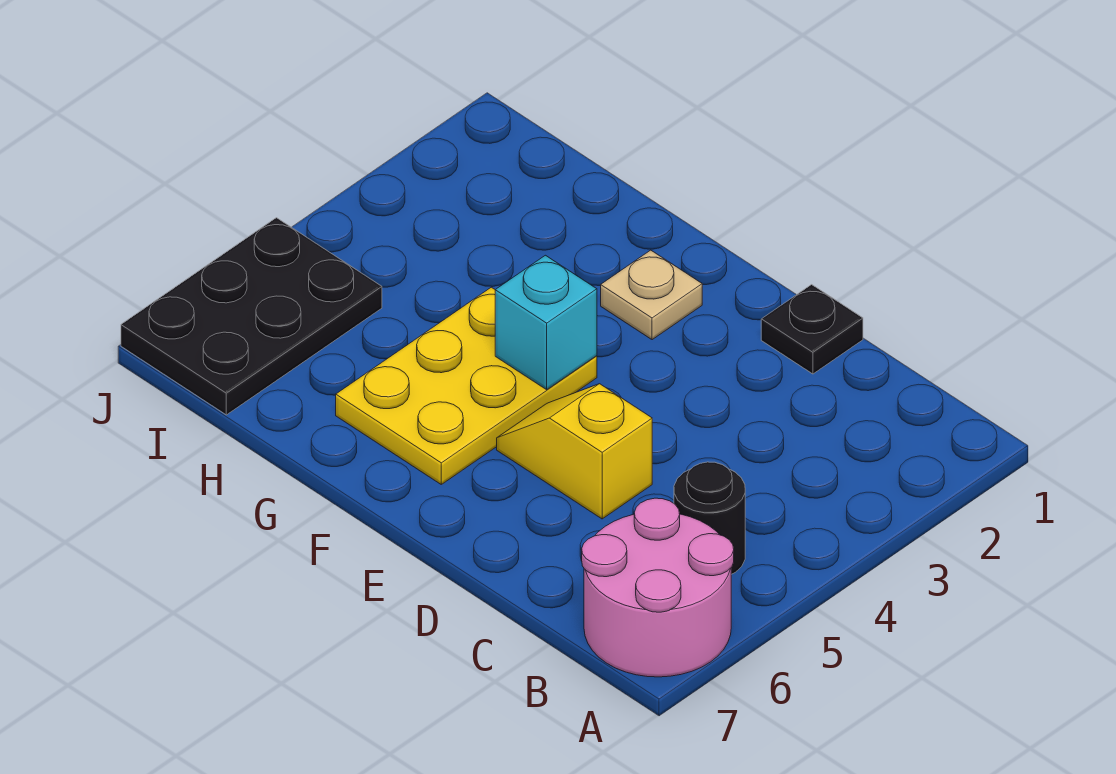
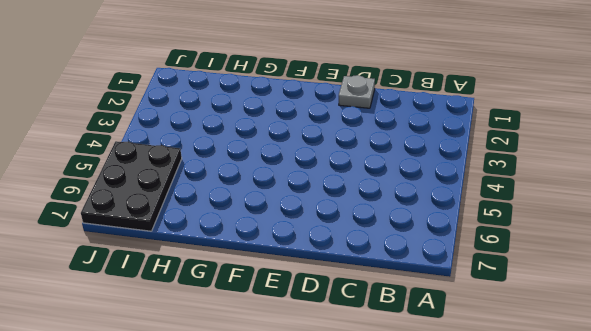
grey plate D1 level 1 -> black plate D1 level 1
none -> pink round brick A6:B7 level 1
none -> black round brick B5 level 1

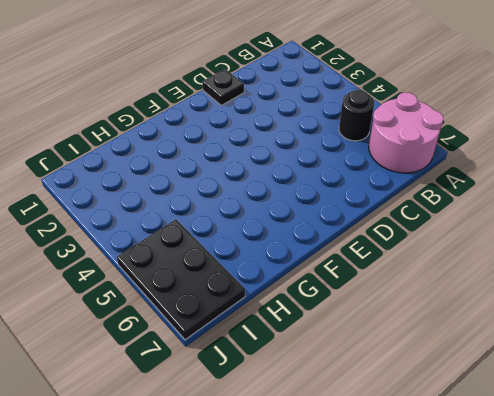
none -> yellow slope D5:E5 level 1 top D
none -> tan plate F2 level 1

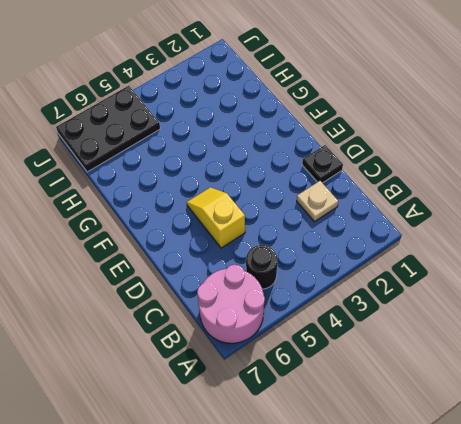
tan plate C2 level 1 -> tan plate F2 level 1
none -> yellow plate F4:G6 level 1
none -> cyan brick F4 level 2

